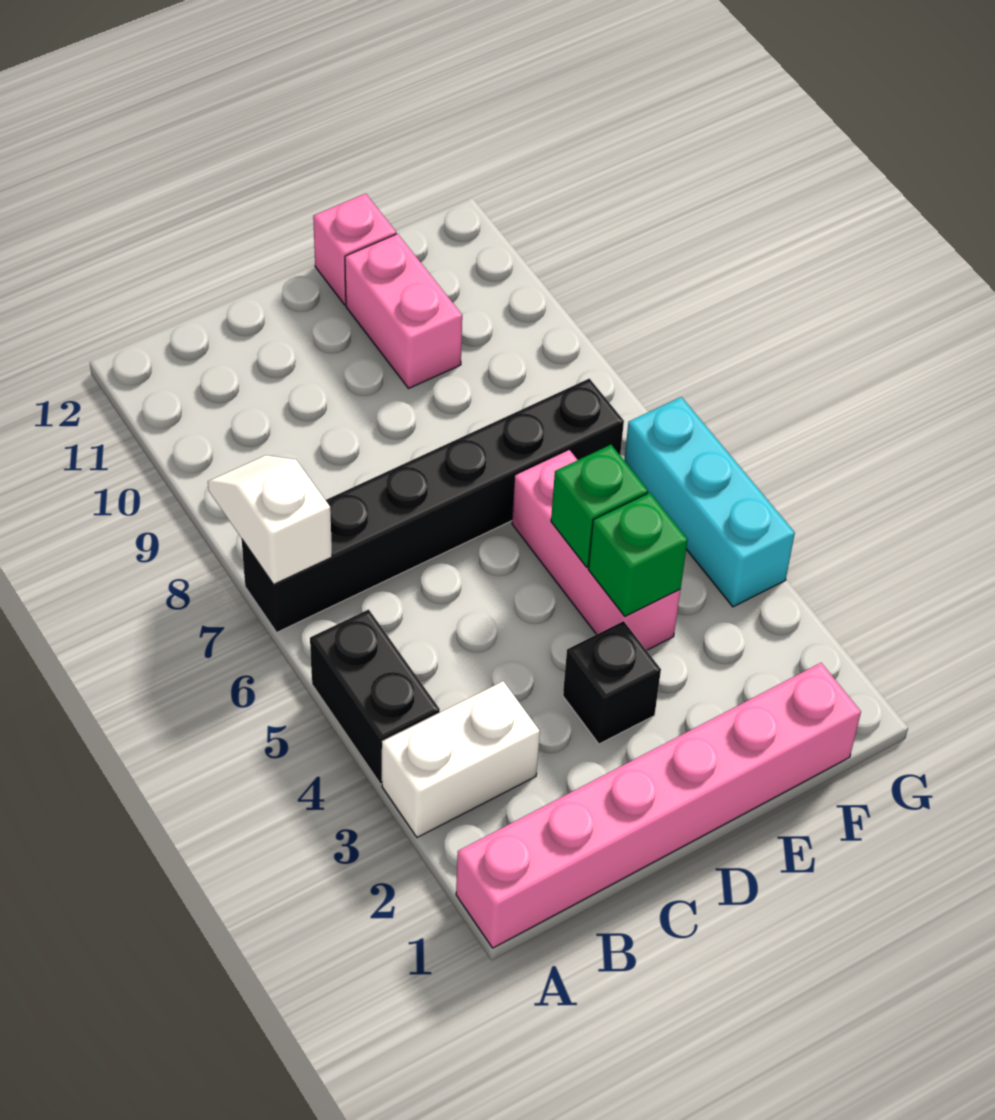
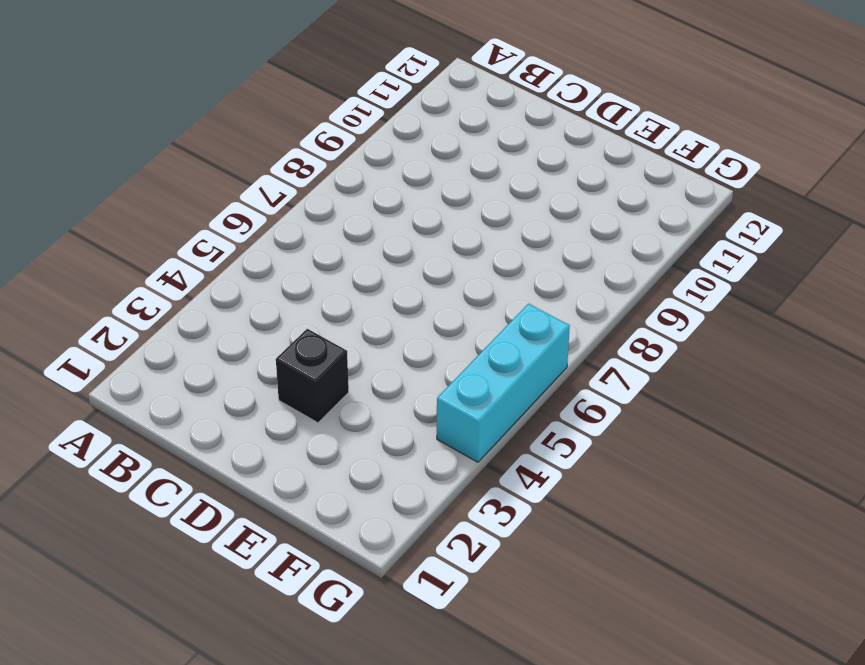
none -> pink brick A1:F1 level 1
none -> white brick A3:B3 level 1
none -> black brick A4:A5 level 1

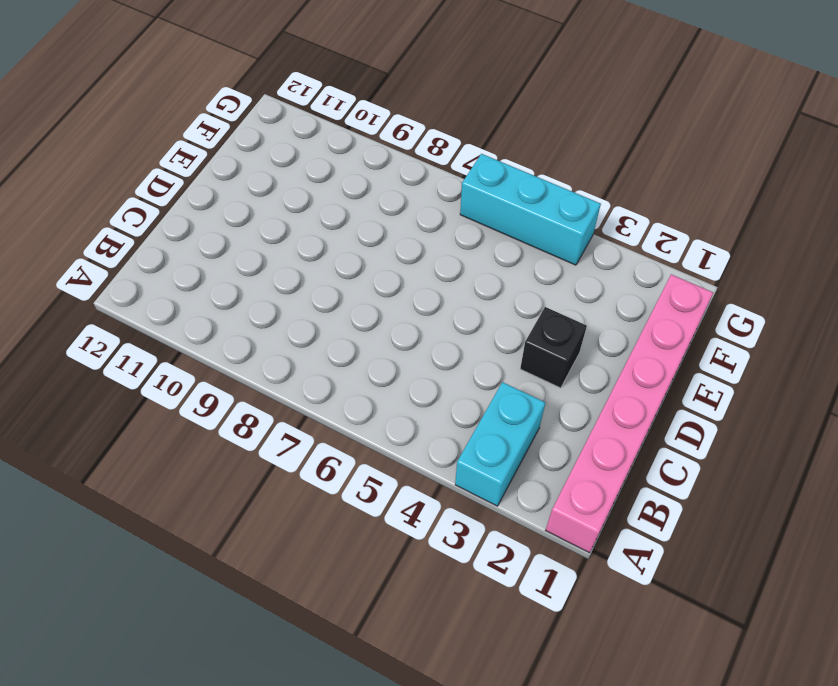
cyan brick A3:B3 level 1 -> white brick A3:B3 level 1
none -> black brick A4:A5 level 1
none -> black brick A7:F7 level 1
none -> pink brick E4:E6 level 1

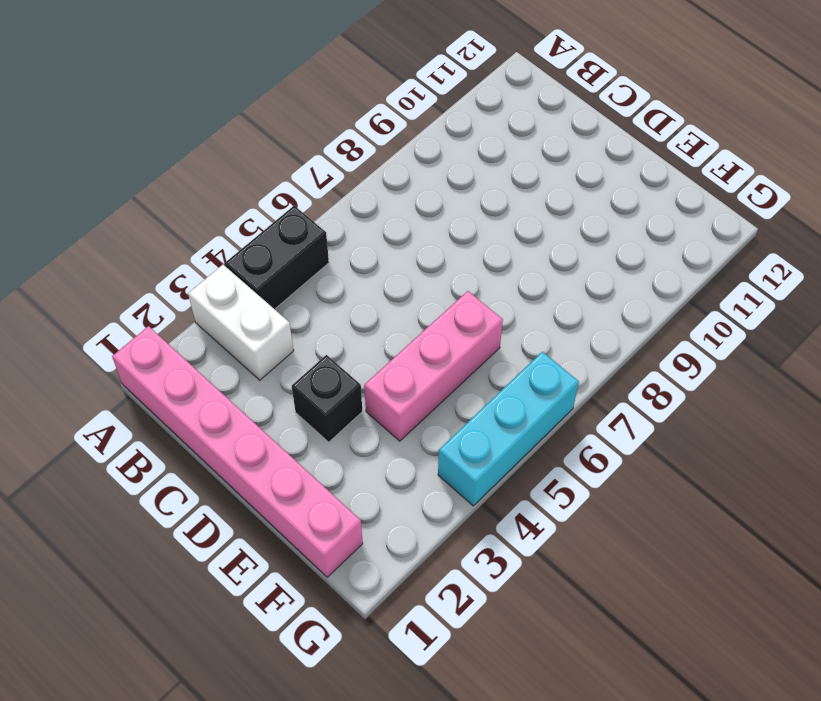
none -> black brick A7:F7 level 1
none -> pink brick E10:E11 level 1
none -> pink brick E12 level 1

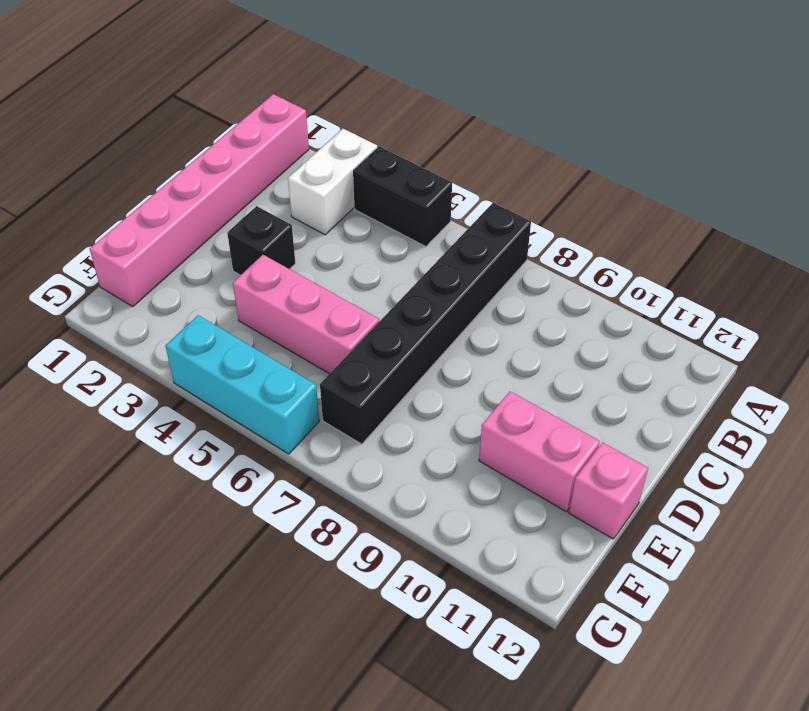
none -> white slope A7:A8 level 2 top 7
none -> green brick E4 level 2
none -> green brick E5 level 2

